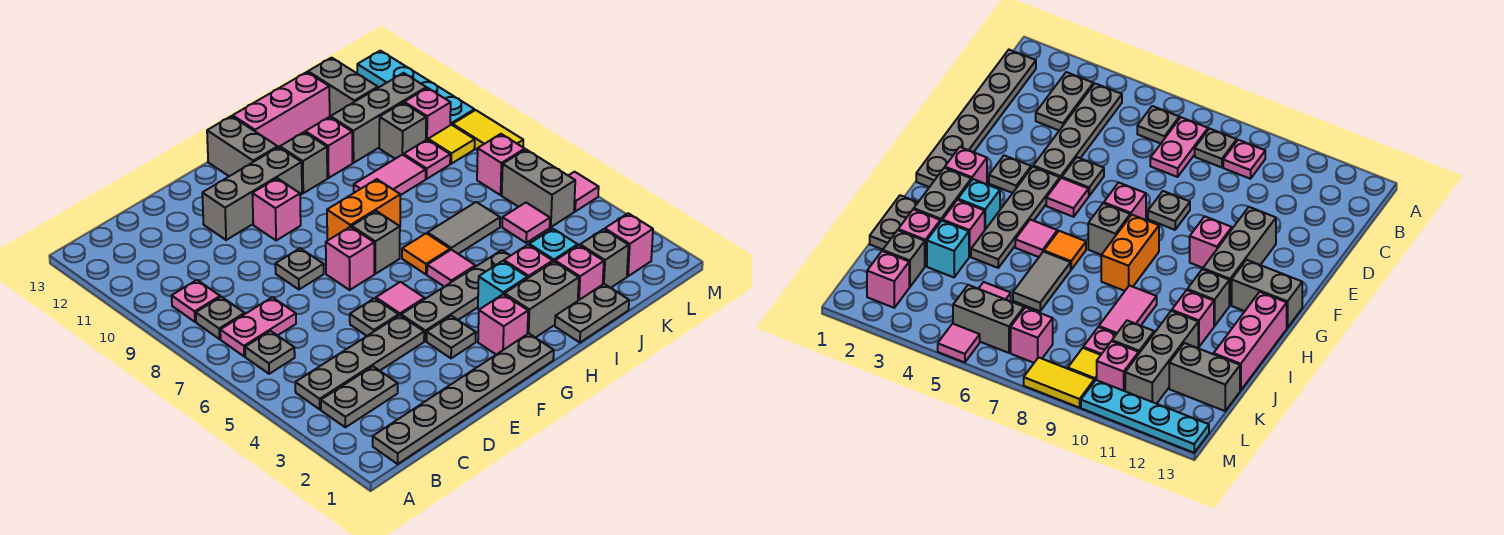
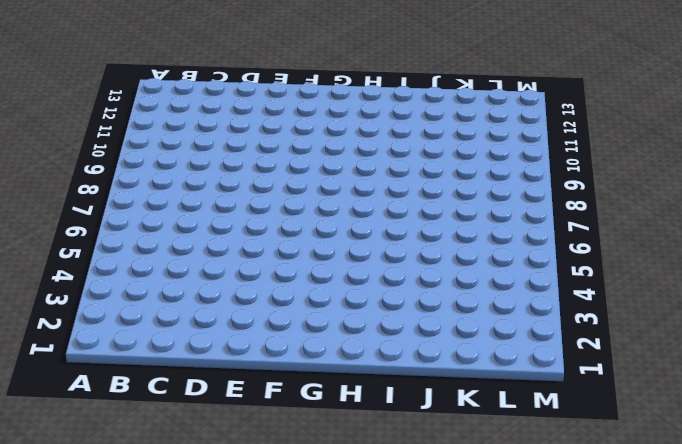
none -> grey plate B1:G1 level 1
none -> grey plate B3:C3 level 1
none -> grey plate B4:E4 level 1
none -> grey plate B6 level 1

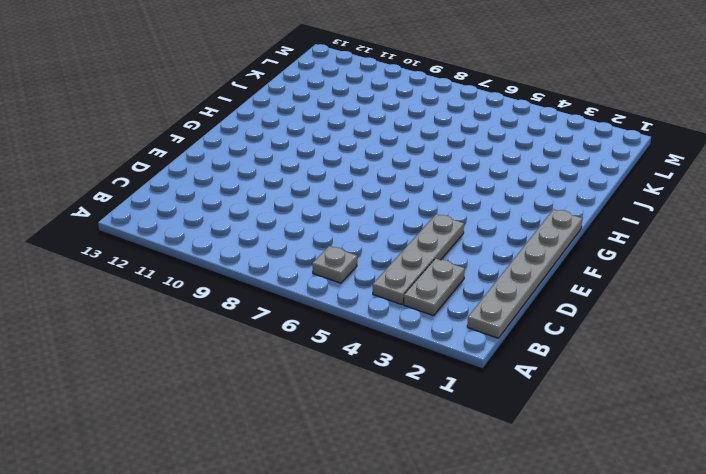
none -> pink plate B7:C7 level 1
none -> grey plate B8 level 1
none -> pink plate B9 level 1
none -> grey plate E5 level 1

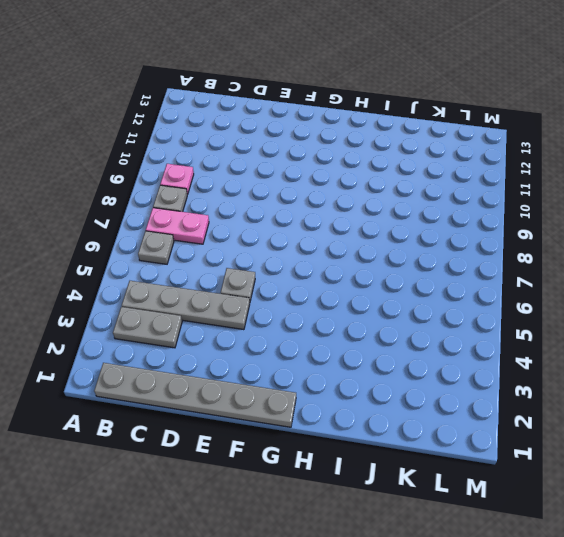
none -> grey plate E8 level 1
none -> grey brick E11:G11 level 1
none -> grey plate F3 level 1
none -> grey plate F4:I4 level 1

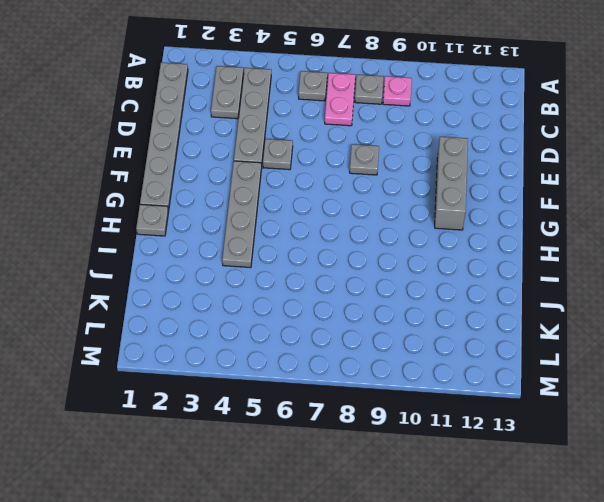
grey plate H1 level 1 -> grey plate F3 level 1
none -> pink tile F5 level 1
none -> pink brick F7 level 1
none -> pink brick F10 level 1
none -> pink brick G2 level 1

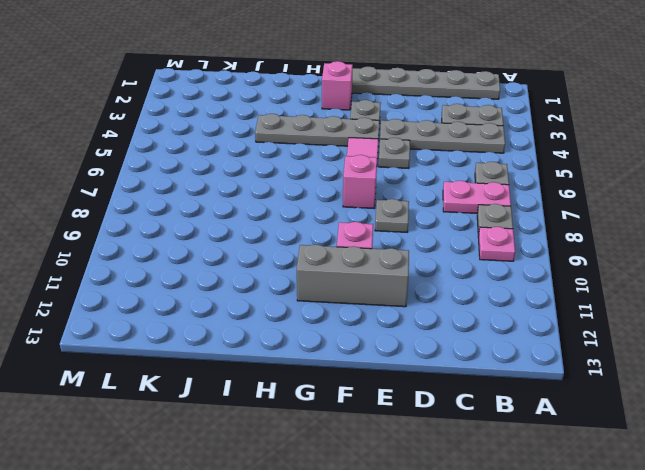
none -> grey brick G7 level 1
none -> orange brick G8:H8 level 1
none -> grey brick G12:G13 level 1
none -> grey brick H2:I2 level 1

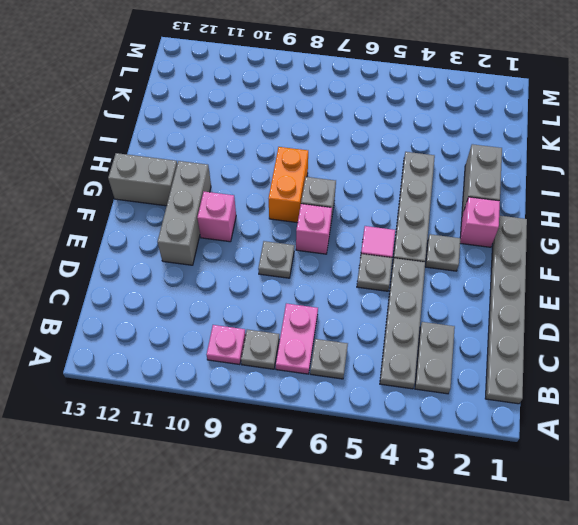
none -> cyan brick H3 level 1
none -> pink tile H5 level 1
none -> orange tile H6 level 1
none -> grey brick H11 level 1

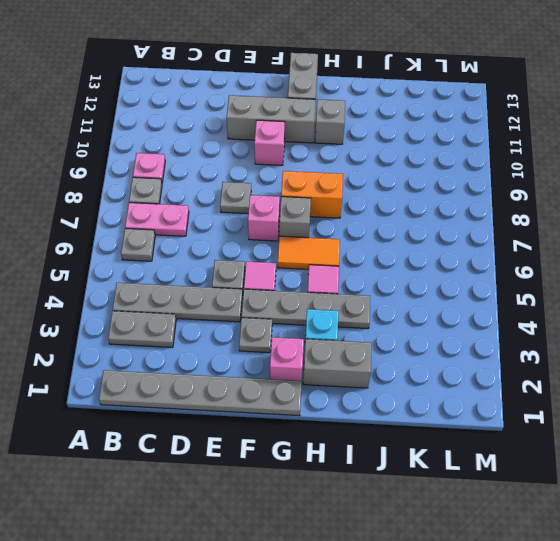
orange tile G6:H6 level 1 -> orange tile H6 level 1
none -> pink brick H13:J13 level 1
none -> grey plate I1:J1 level 1
none -> pink brick I3 level 1
none -> grey tile I6:J6 level 1

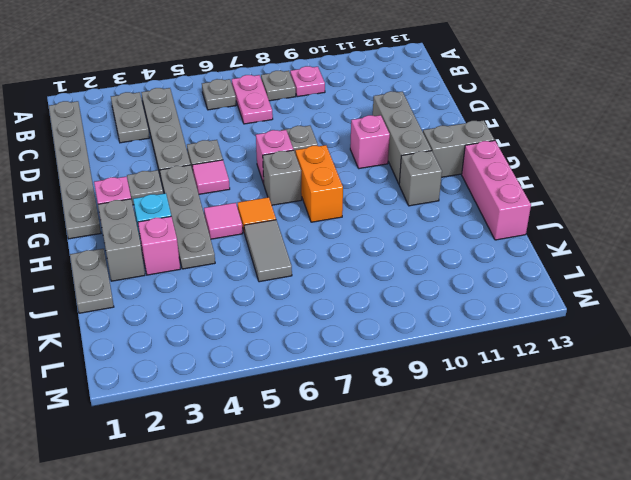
none -> pink tile I9:J9 level 1
none -> pink brick I11 level 1
none -> pink brick J2 level 1
none -> cyan brick J3 level 1

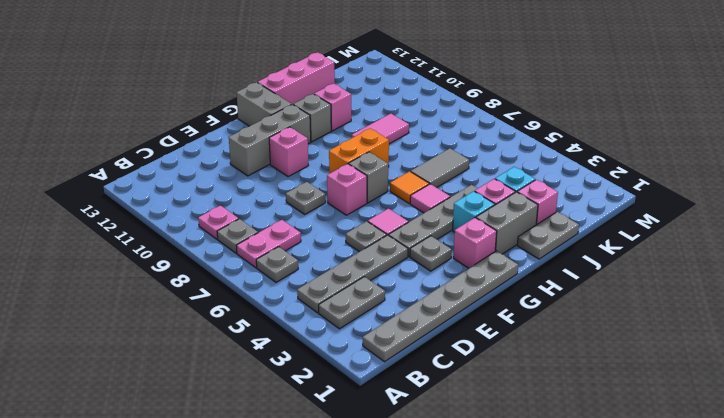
none -> grey brick J11:L11 level 1
none -> grey brick K2 level 1
none -> pink tile K5 level 1
none -> pink plate K9 level 1

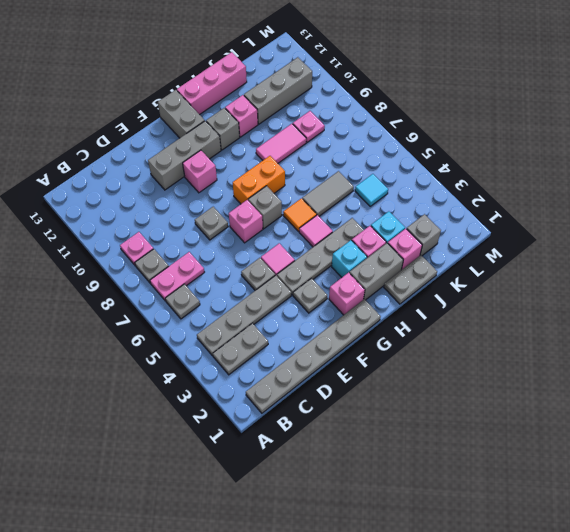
cyan tile K5 level 1 -> pink tile K5 level 1
none -> grey brick K10 level 1
none -> grey brick K12:K13 level 1
none -> pink brick L2 level 1
none -> grey brick L5:L6 level 1

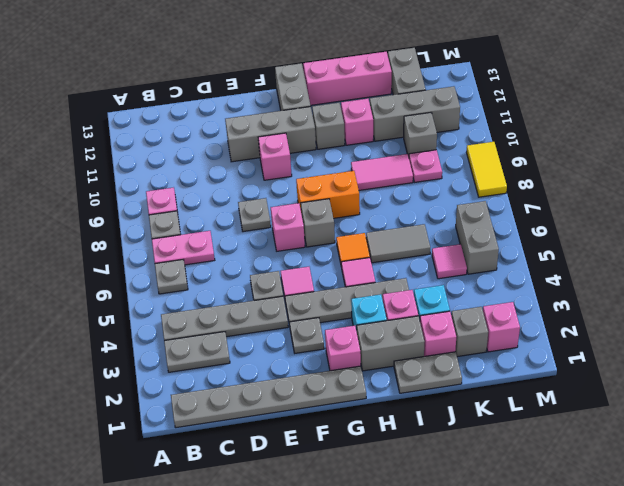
none -> pink brick L7 level 1
none -> yellow tile L9 level 1
none -> pink brick L10 level 1
none -> pink tile M5 level 1

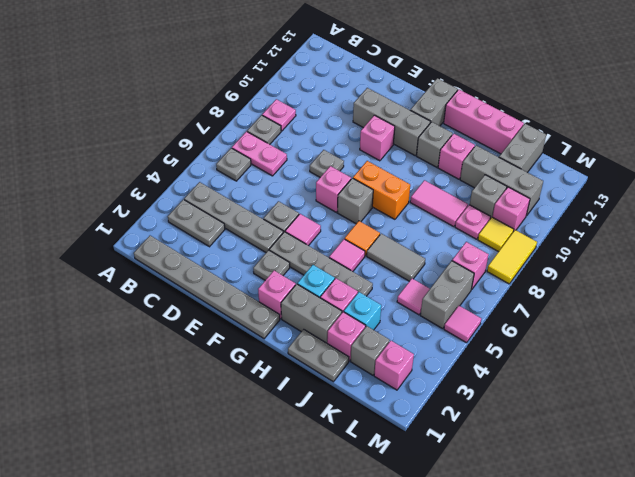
none -> cyan plate M10:M13 level 1

